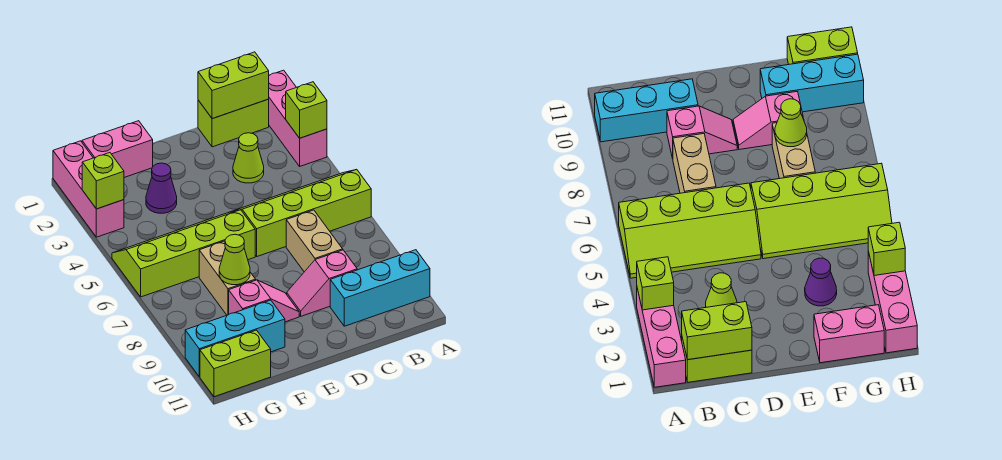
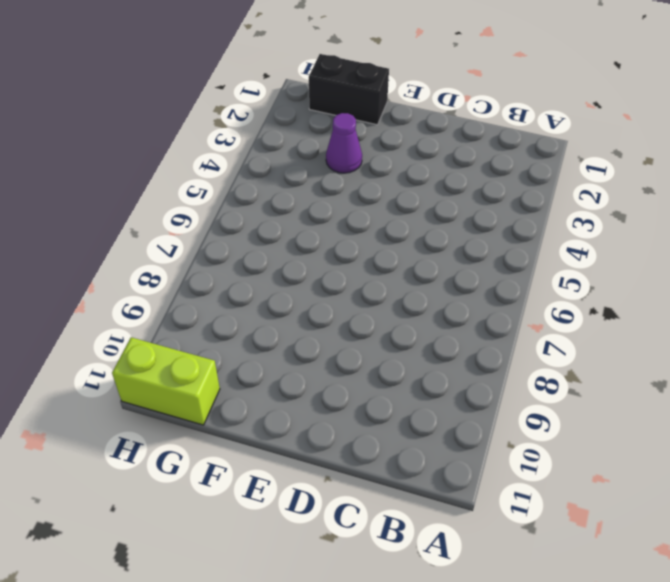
black brick F1:G1 level 1 -> pink brick F1:G1 level 1
none -> pink brick A1:A3 level 1
none -> lime slope A5:D6 level 1 top 6
none -> cyan brick A10:C10 level 1

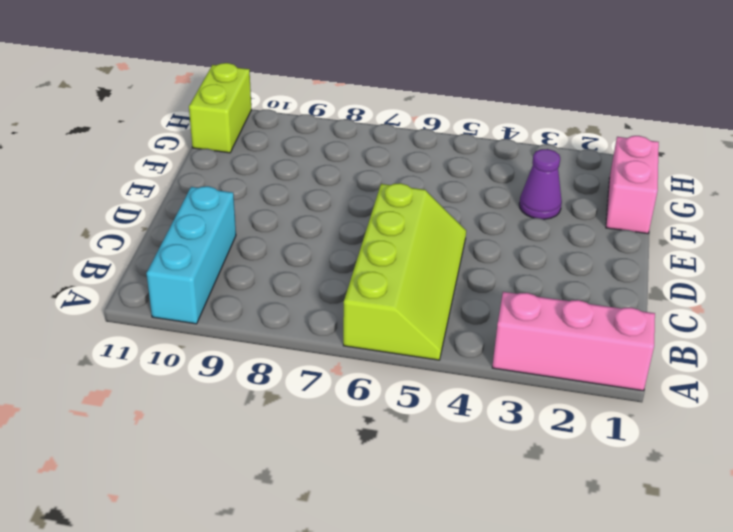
none -> lime brick B1:C1 level 1
none -> lime cone C3 level 1
none -> tan brick C7:C8 level 1

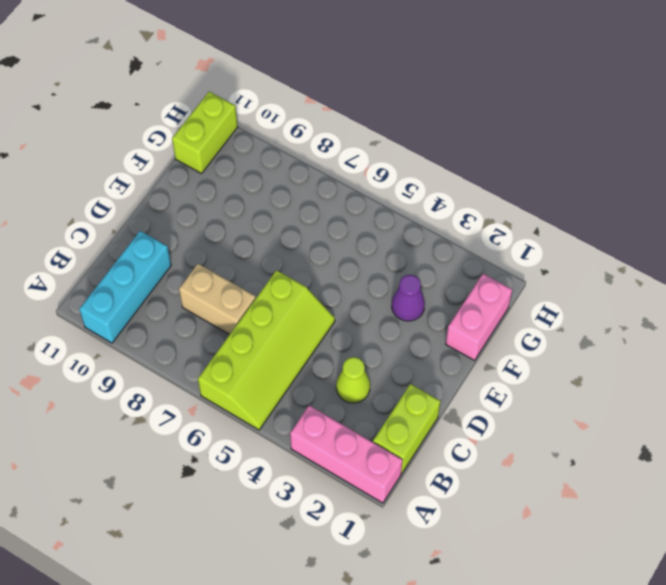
none -> pink slope C9:D9 level 1 top C
none -> lime slope E5:H6 level 1 top 6
none -> pink slope E9:F9 level 1 top F

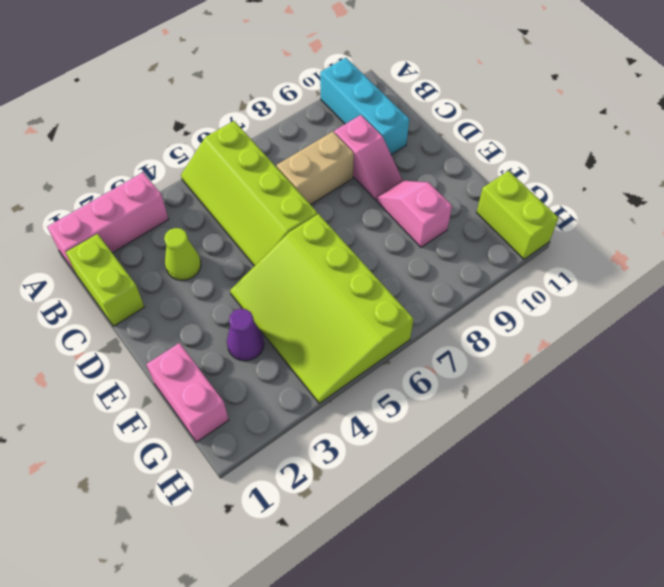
lime slope E4:H6 level 1 top 6 -> lime slope E5:H6 level 1 top 6
none -> tan brick F7:F8 level 1
none -> cyan brick F10:H10 level 1
none -> pink brick H1:H3 level 1

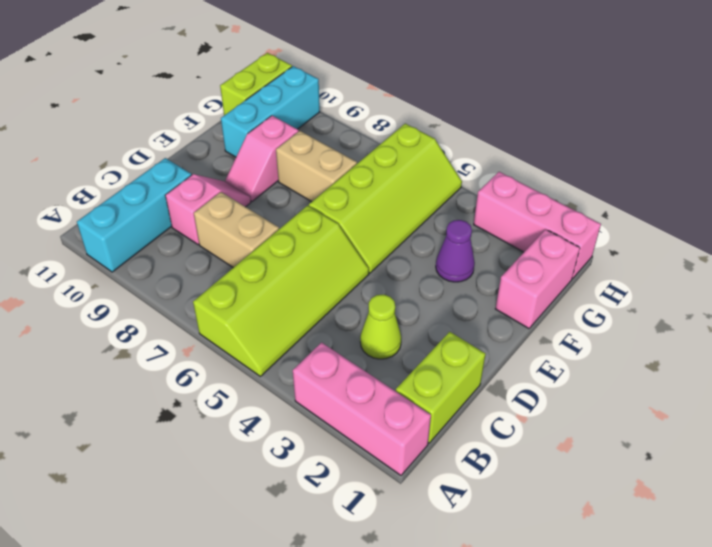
none -> lime brick A3 level 2
none -> lime brick B1:C1 level 2
none -> lime cone F8 level 2

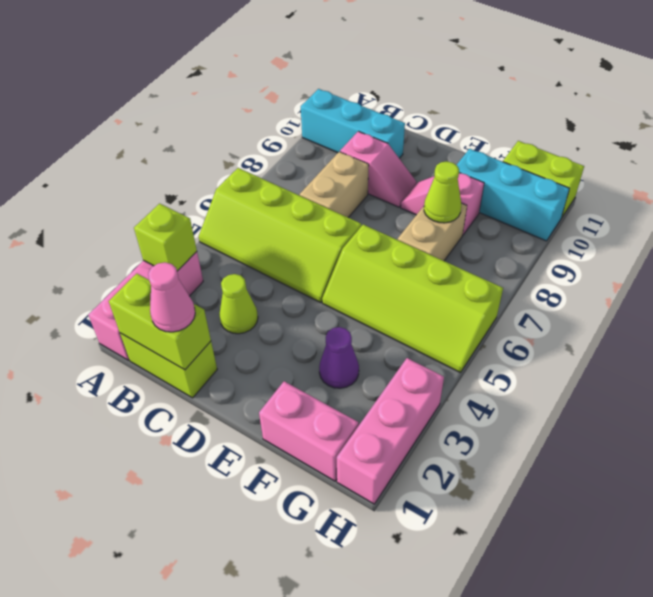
pink cone C1 level 3 -> none
none -> lime brick H3 level 2

